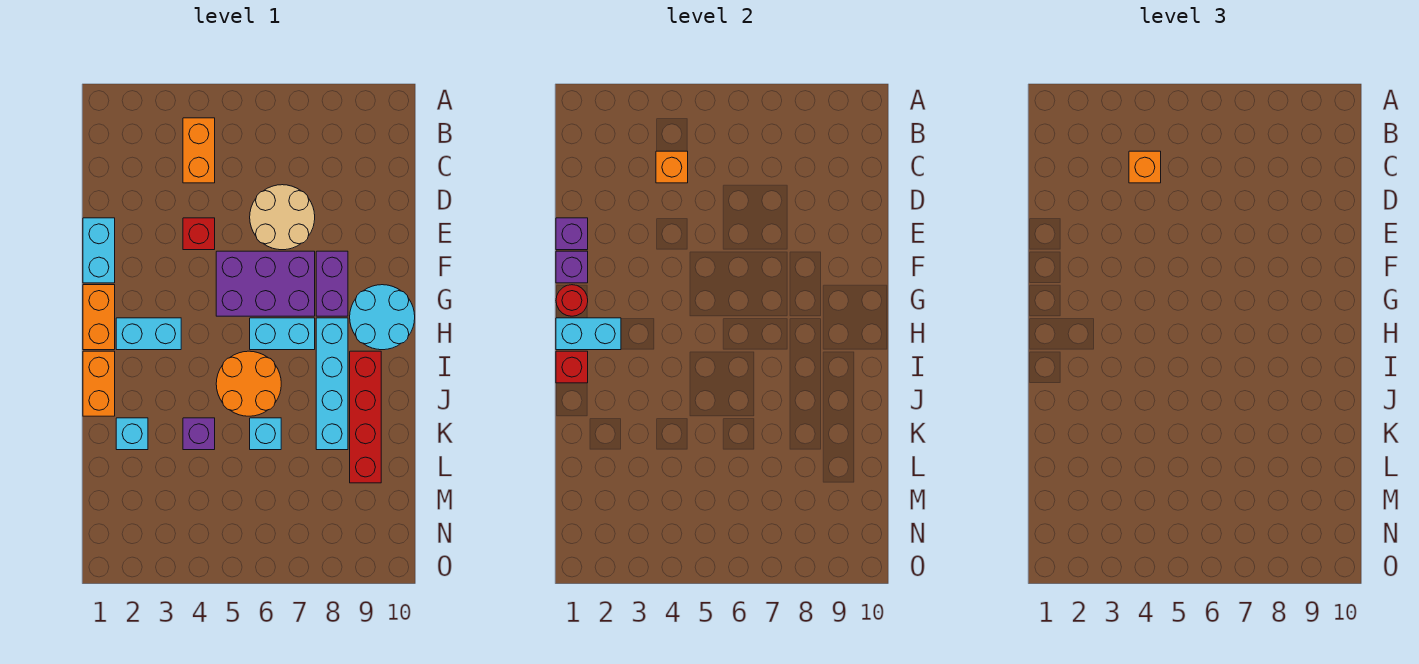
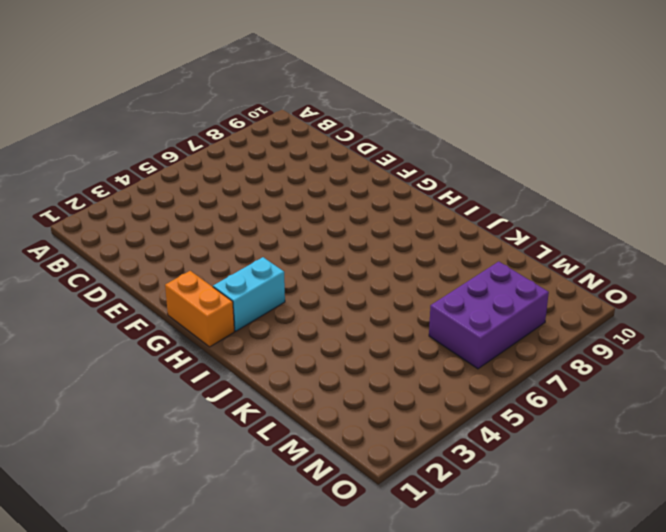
purple brick M6:N8 level 1 -> purple brick F5:G7 level 1
none -> orange brick B4:C4 level 1
none -> tan round brick D6:E7 level 1
none -> cyan brick E1:F1 level 1

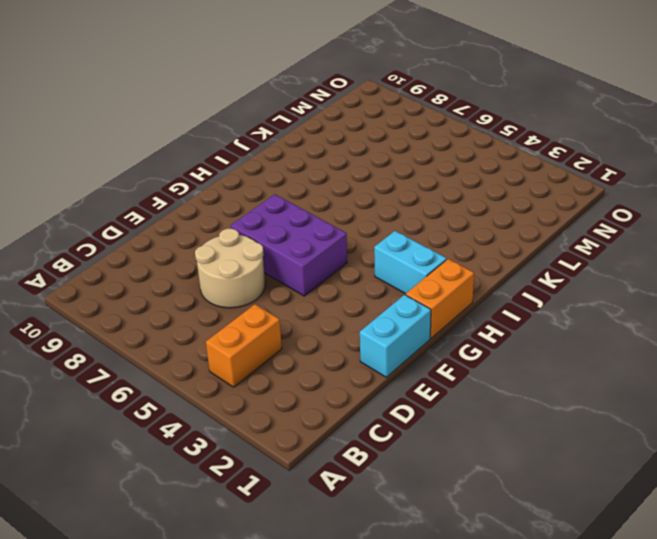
none -> red brick E4 level 1
none -> purple brick F8:G8 level 1
none -> cyan round brick G9:H10 level 1

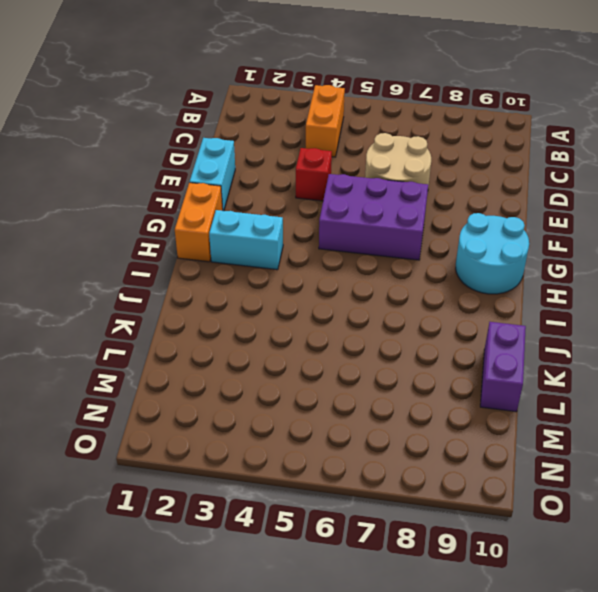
purple brick K10:L10 level 1 -> purple brick F8:G8 level 1
none -> cyan brick H6:H7 level 1
none -> cyan brick H8:K8 level 1
none -> orange brick I1:J1 level 1

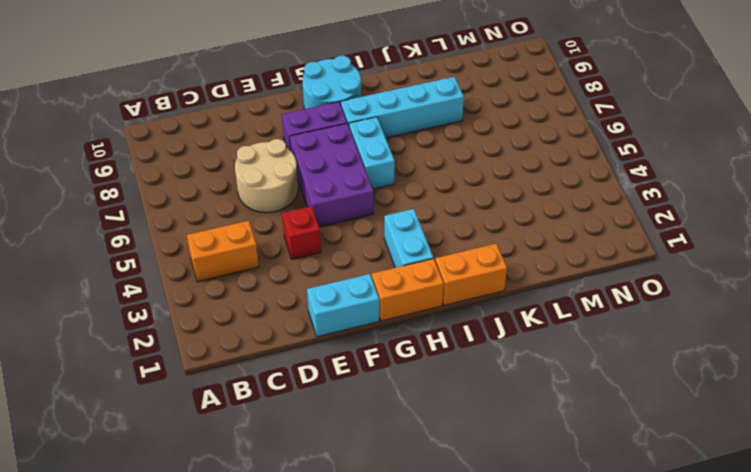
none -> orange round brick I5:J6 level 1
none -> red brick I9:L9 level 1
none -> cyan brick K2 level 1

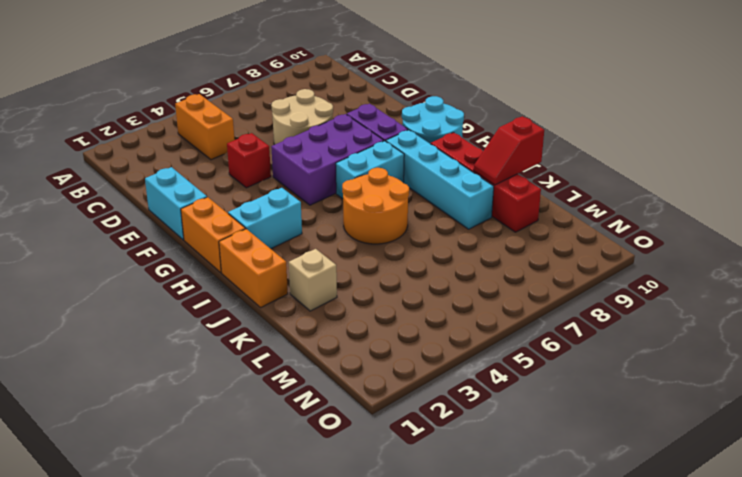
tan brick K2 level 1 -> cyan brick K2 level 1
red slope K9:K10 level 2 top 10 -> none
none -> purple brick K4 level 1
none -> cyan brick K6 level 1
none -> orange brick C4 level 2

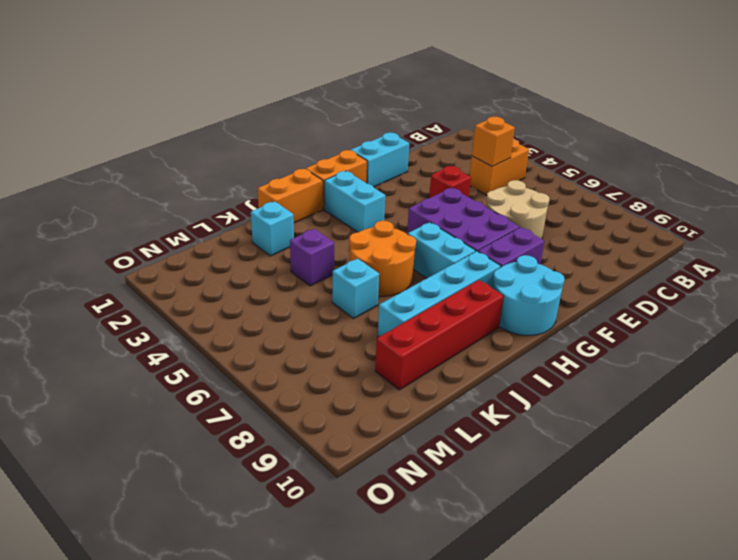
none -> purple brick E1 level 2
none -> purple brick F1 level 2
none -> red round brick G1 level 2

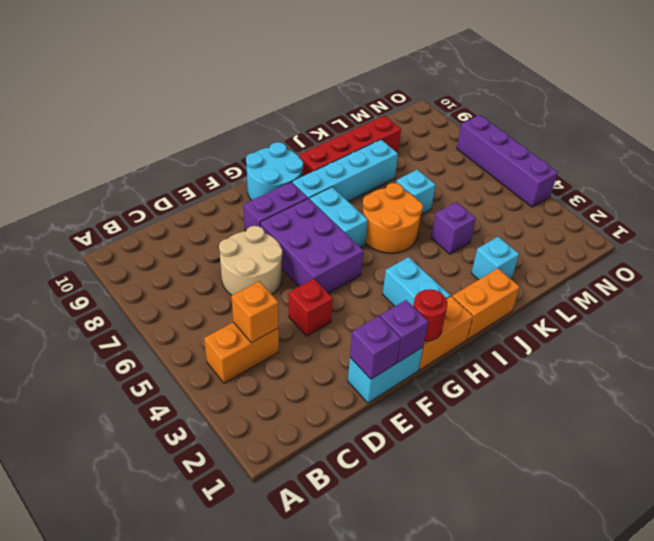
purple brick O4:O7 level 1 -> none
none -> cyan brick H1:H2 level 2
none -> red brick I1 level 2
none -> orange brick C4 level 3

